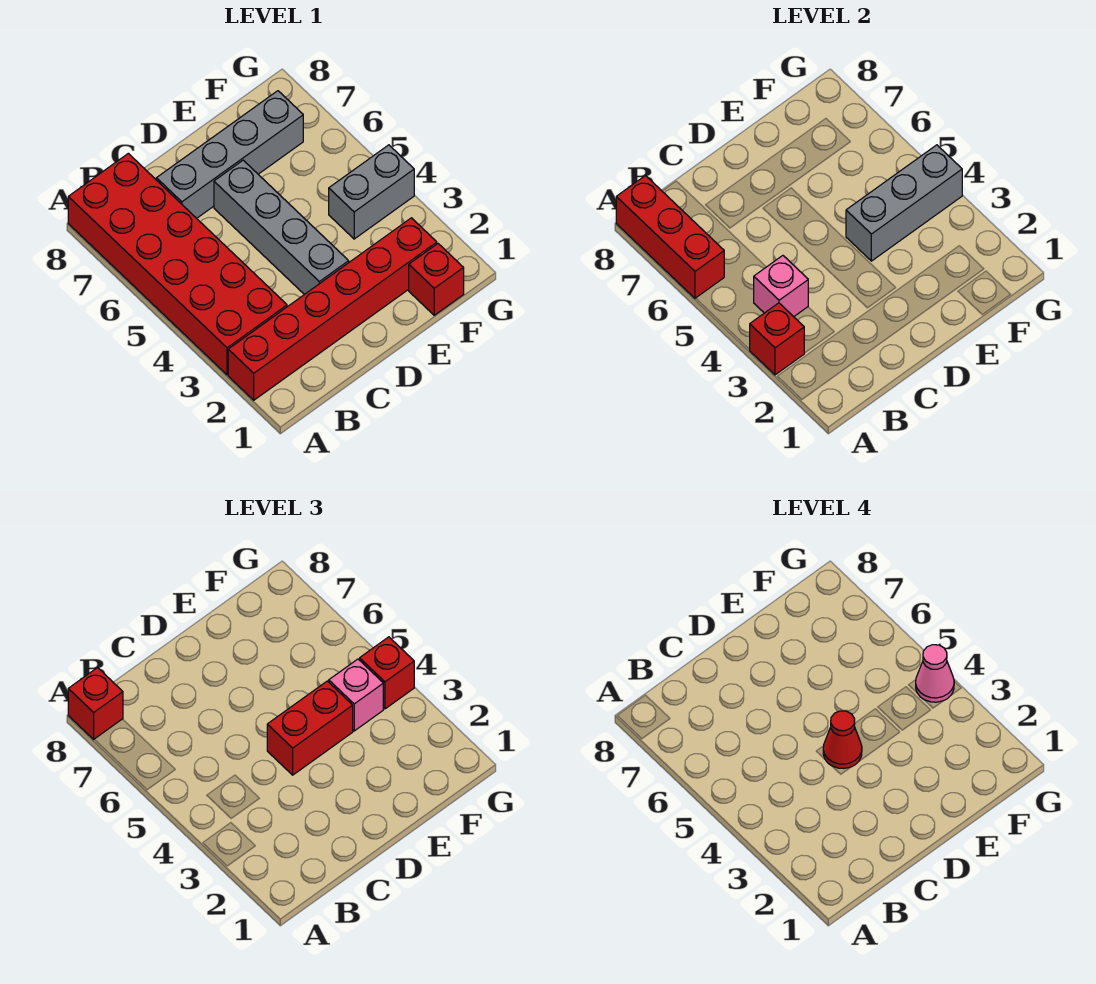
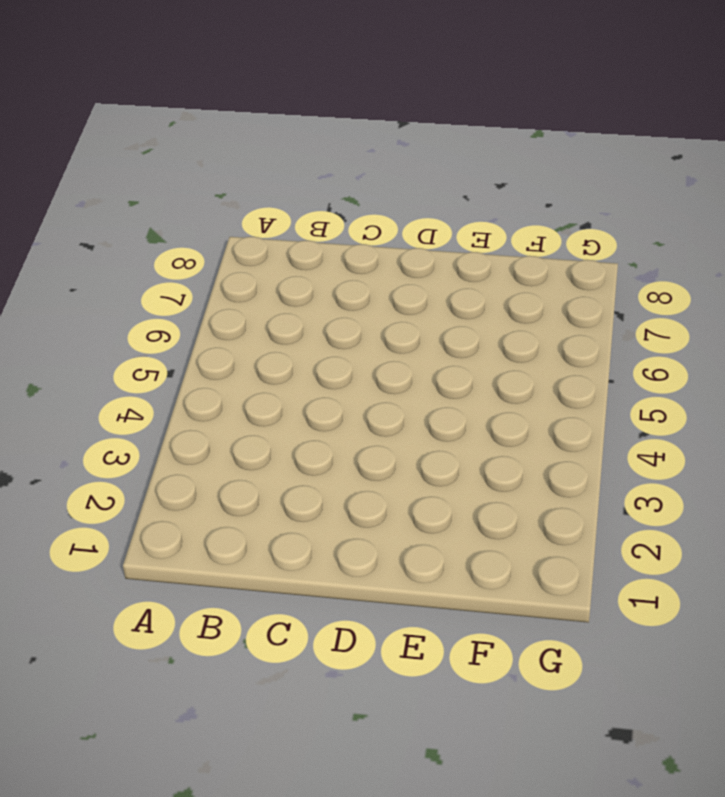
none -> red brick A2:F2 level 1
none -> red brick A3:B8 level 1
none -> grey brick C7:F7 level 1

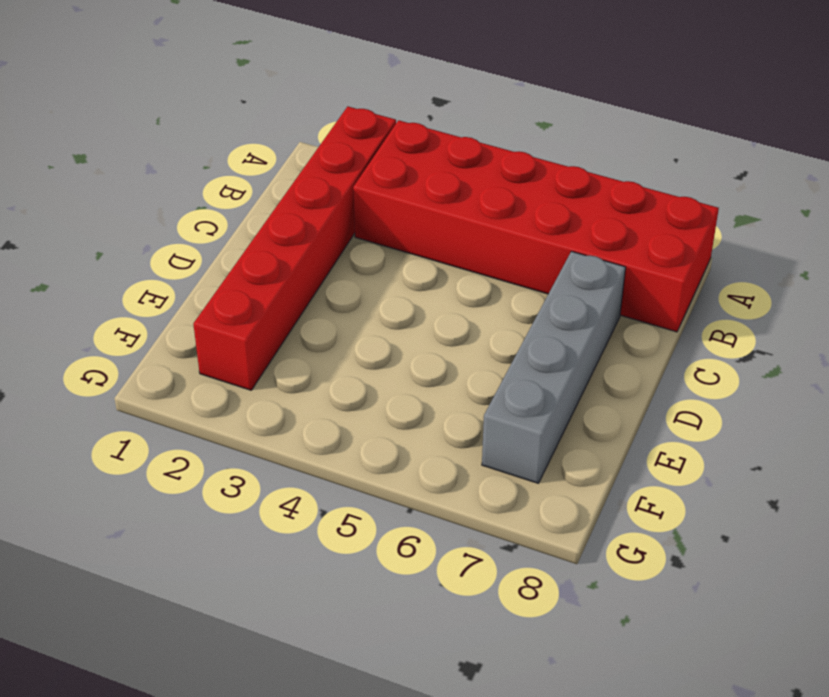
none -> grey brick D3:D6 level 1
none -> red brick F1 level 1
none -> grey brick F4:G4 level 1

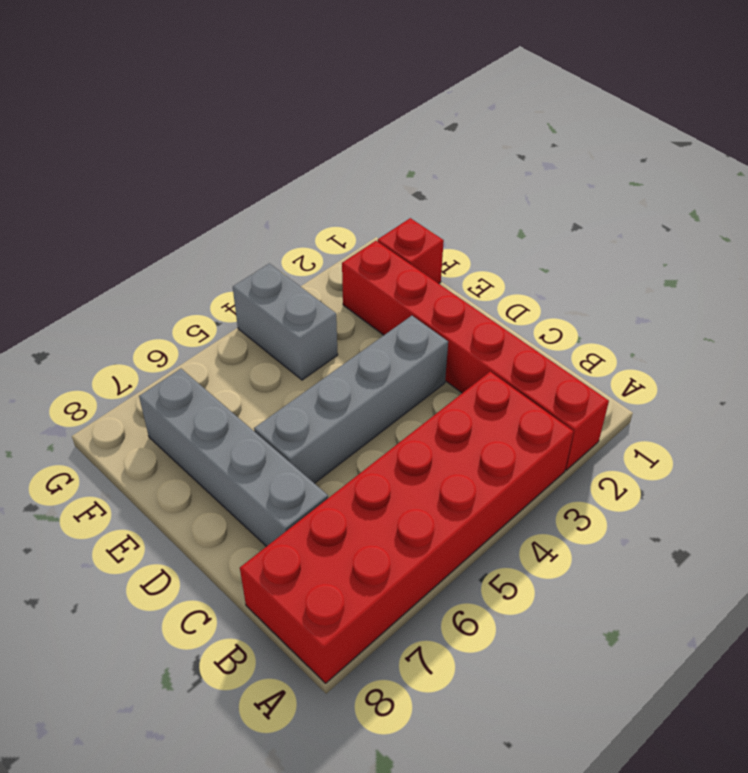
none -> red brick A3 level 2
none -> red brick A6:A8 level 2
none -> pink brick B4 level 2

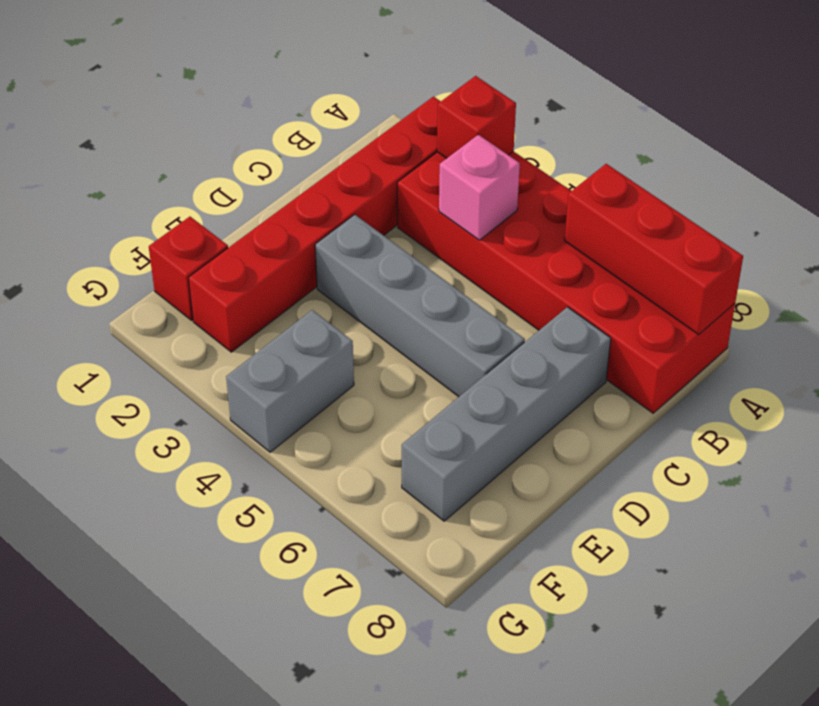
none -> grey brick E4:G4 level 2
none -> red brick A8 level 3
none -> red brick D4:E4 level 3

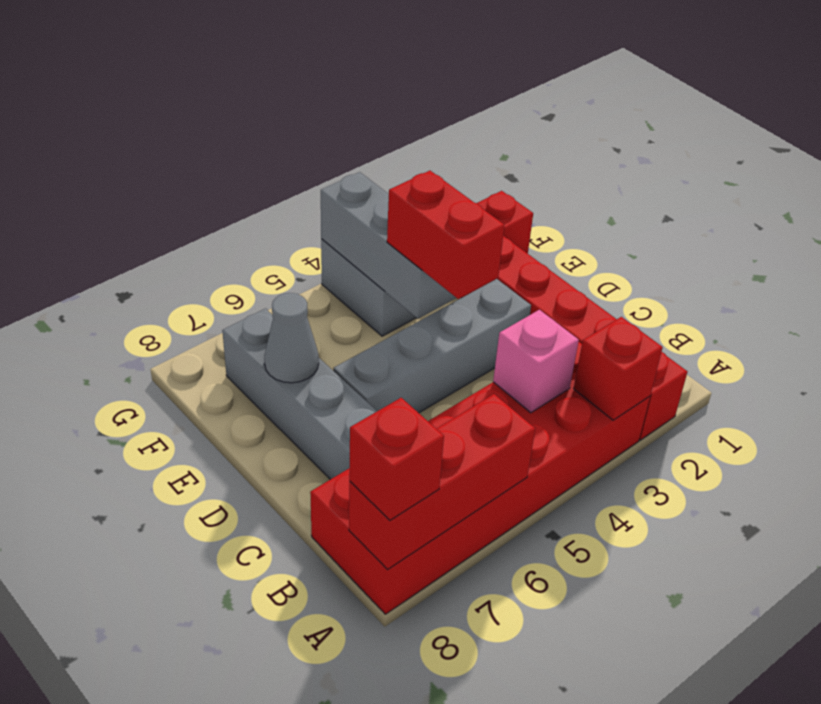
grey cone E7 level 2 -> none
none -> pink brick F4 level 3
none -> red brick G4 level 3
none -> red cone D4 level 4

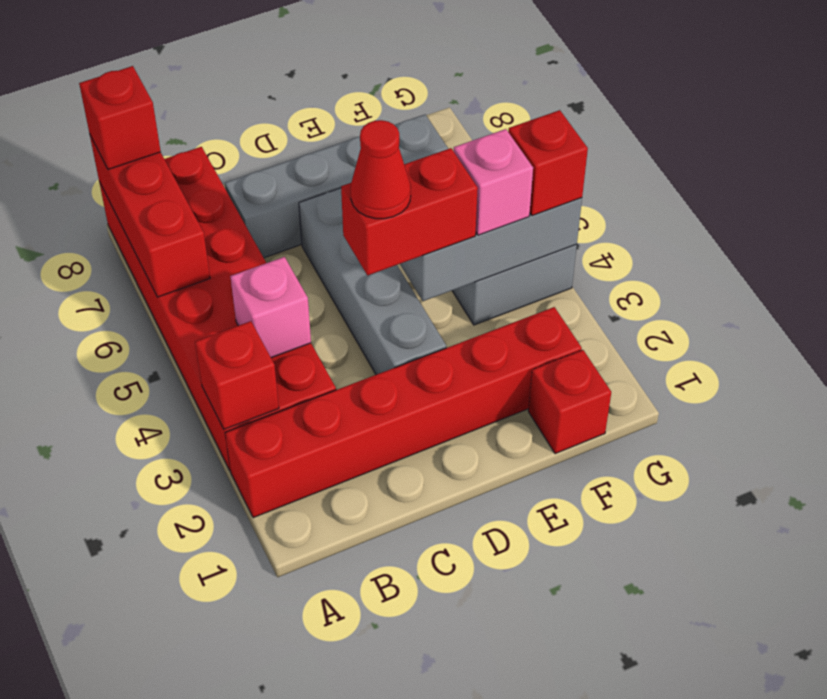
none -> pink cone G4 level 4

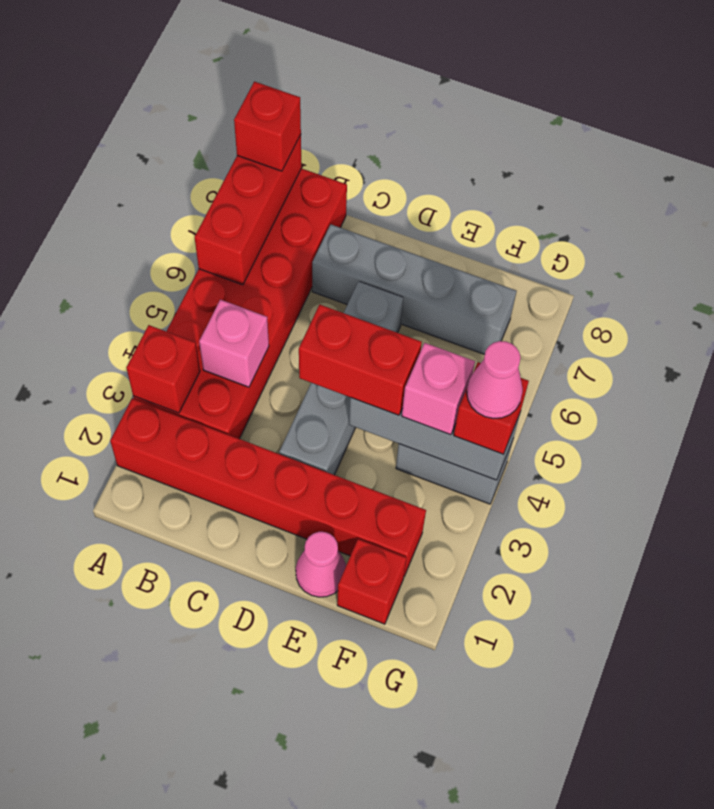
pink cone E1 level 1 -> none
none -> red cone D4 level 4

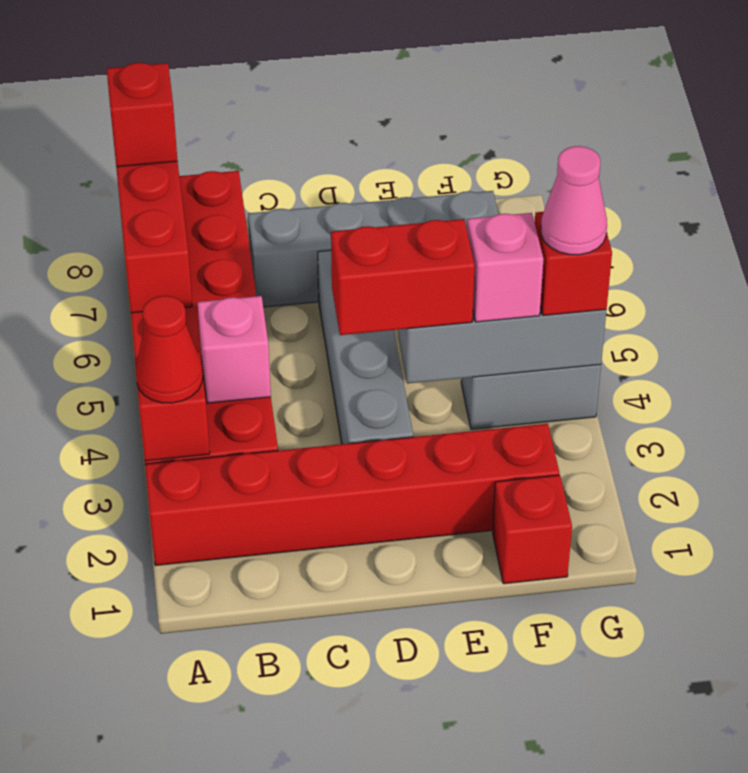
red cone A3 level 3 -> red cone D4 level 4

